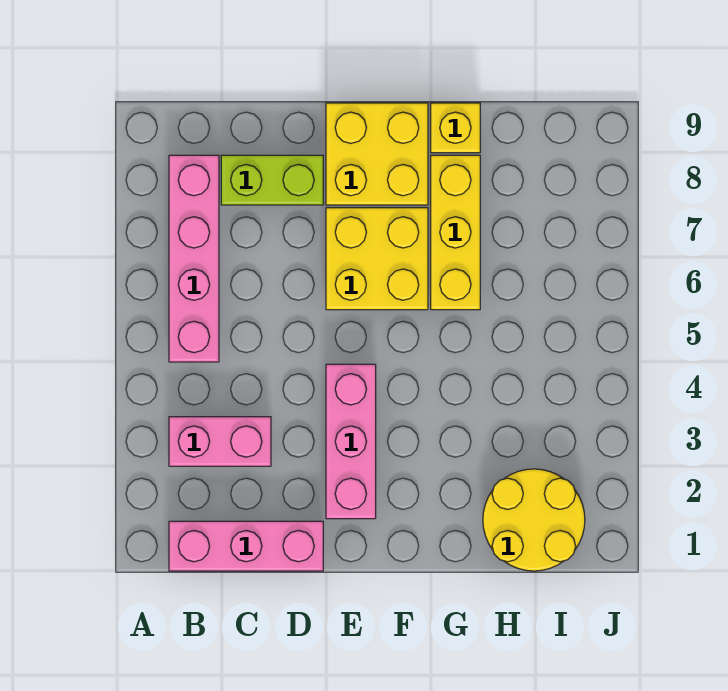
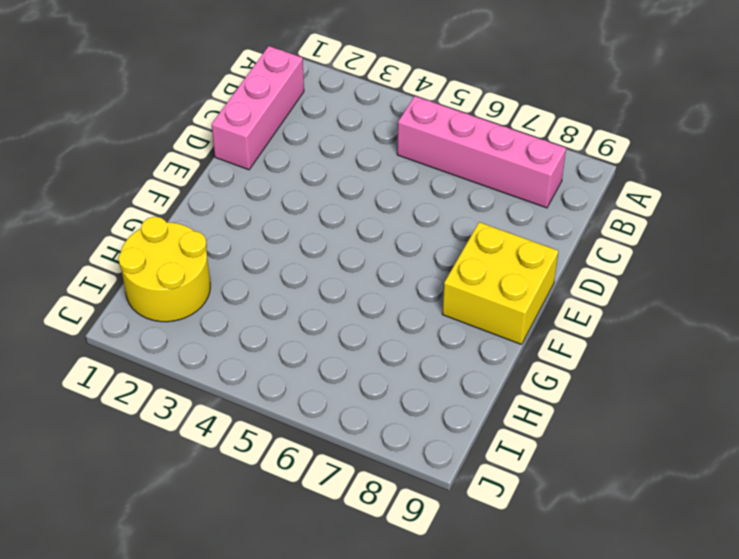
none -> pink brick B3:C3 level 1
none -> lime brick C8:D8 level 1

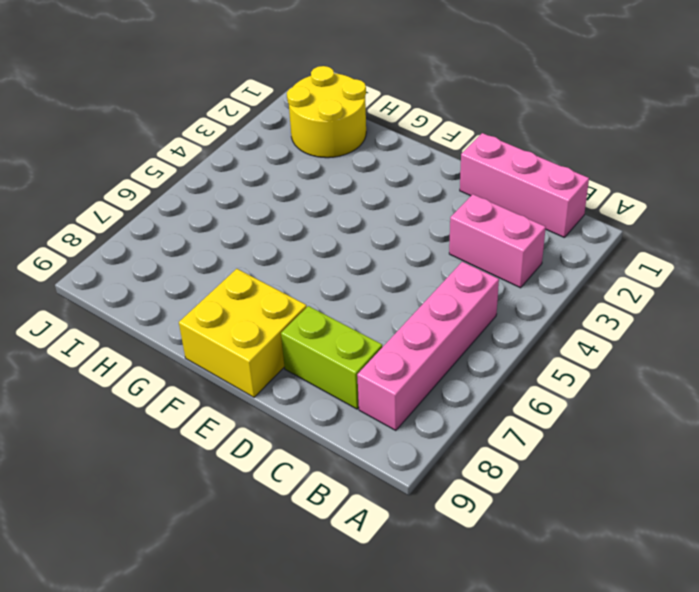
none -> pink brick E2:E4 level 1
none -> yellow brick E6:F7 level 1

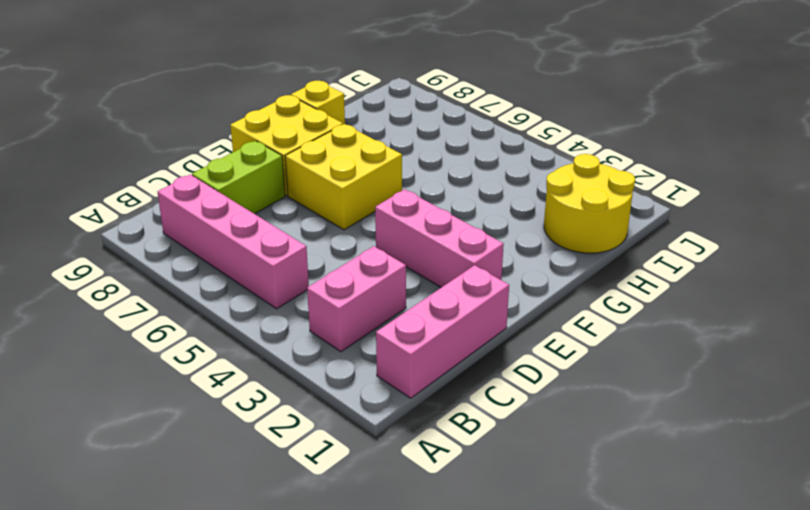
none -> yellow brick G6:G8 level 1

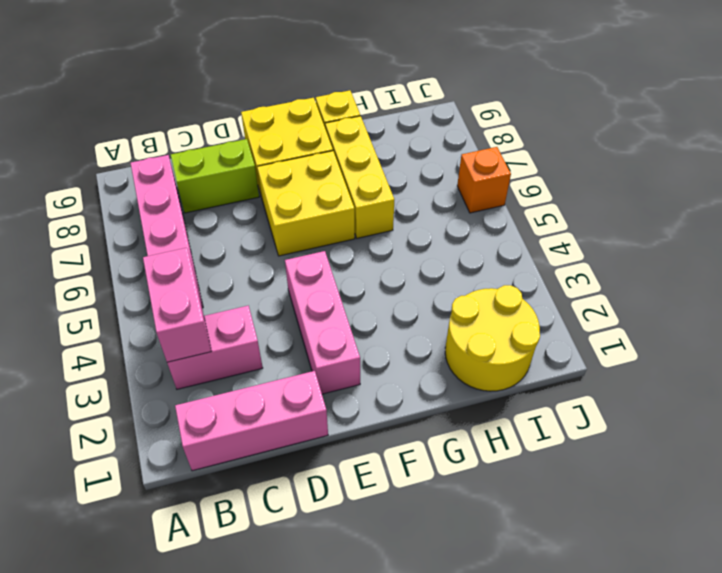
pink brick B3:B4 level 2 -> none
orange brick J6 level 1 -> none

